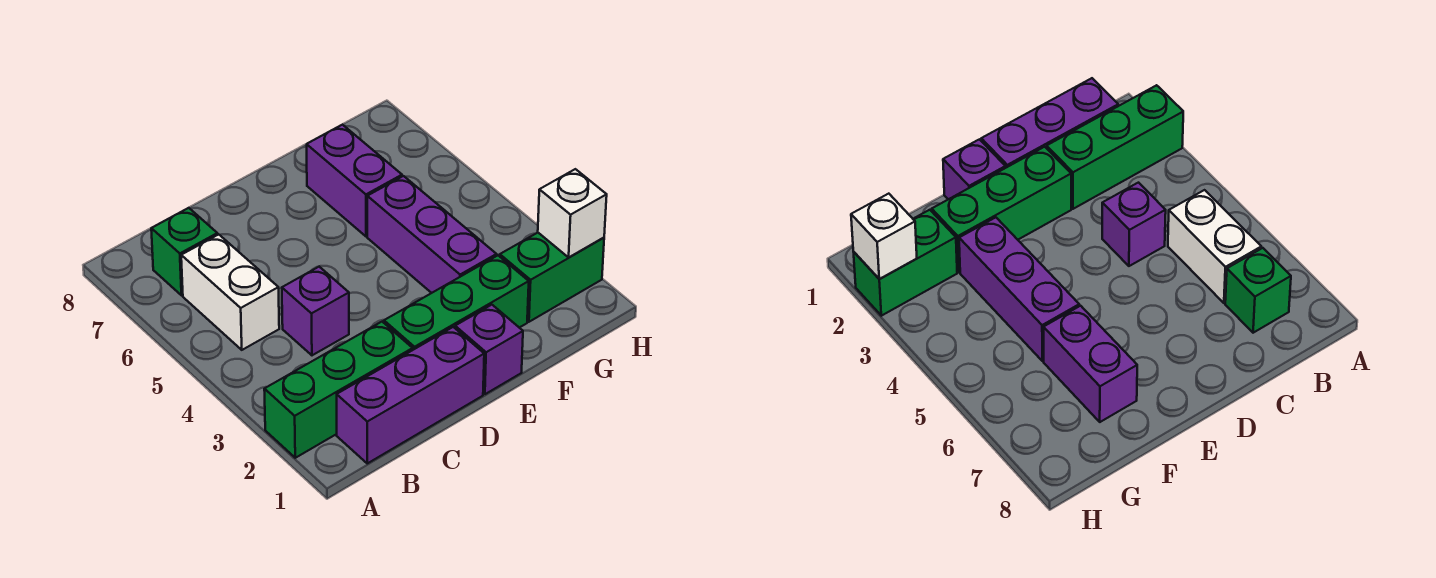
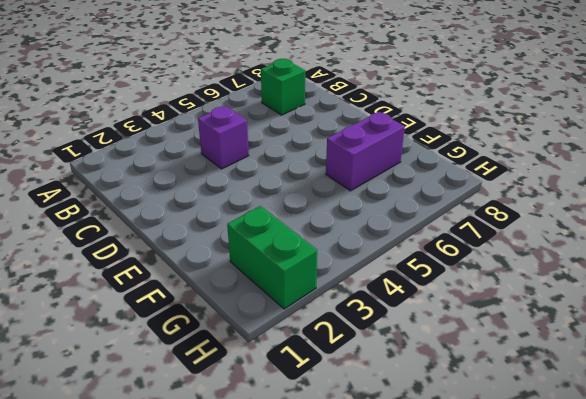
none -> green brick A2:C2 level 1
none -> purple brick B1:D1 level 1

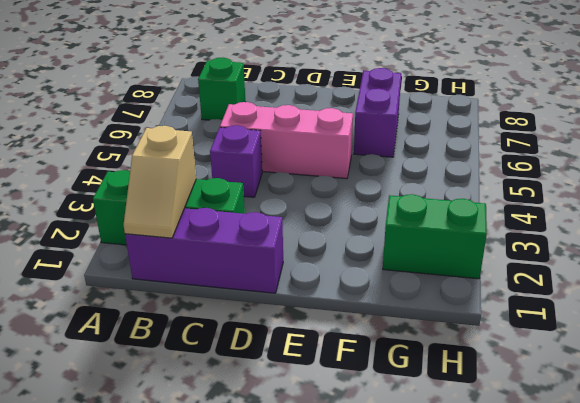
tan slope B1:B2 level 2 top 2 -> none
pink brick C5:E5 level 1 -> none
none -> white brick B5:B6 level 1
none -> green brick D2:F2 level 1

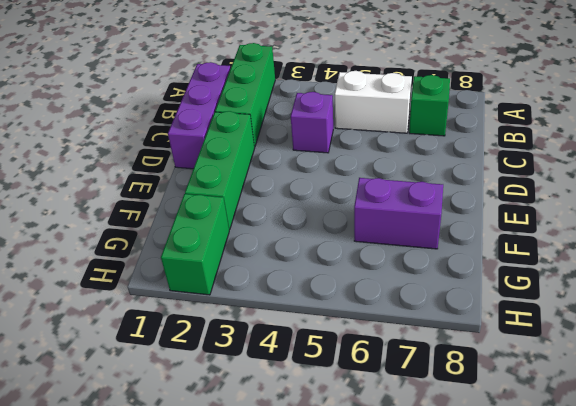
none -> purple brick E1 level 1
none -> purple brick F3:F5 level 1

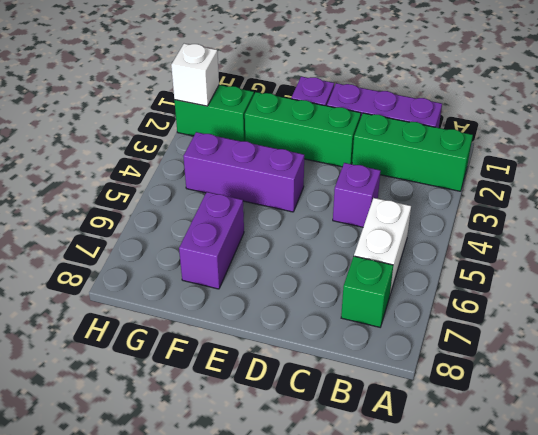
purple brick E4:G4 level 1 -> purple brick F3:F5 level 1

